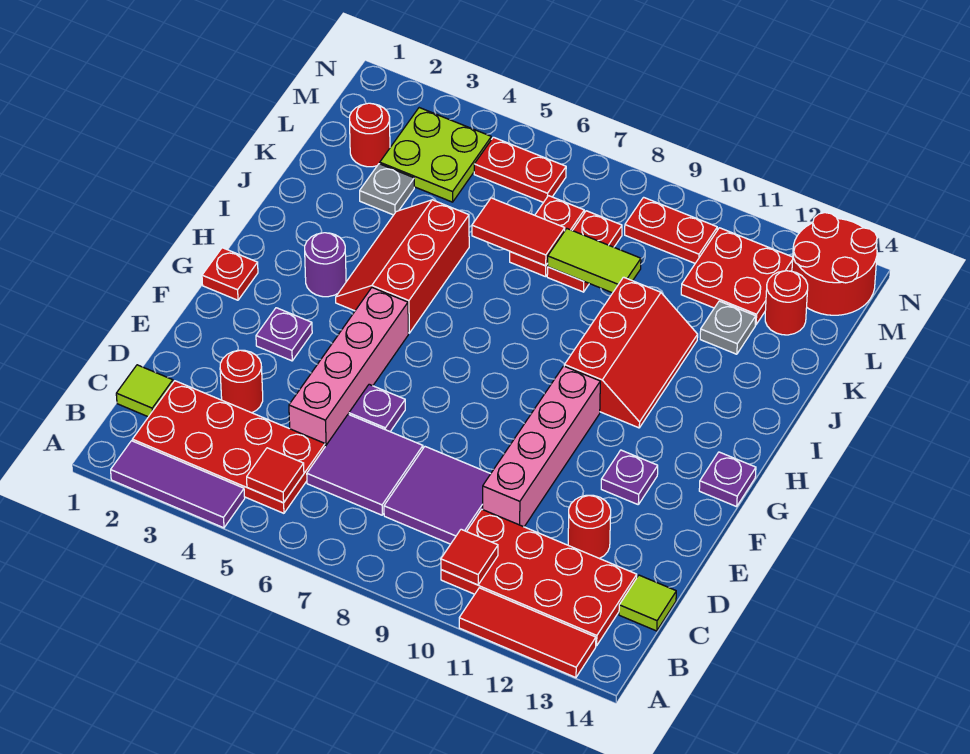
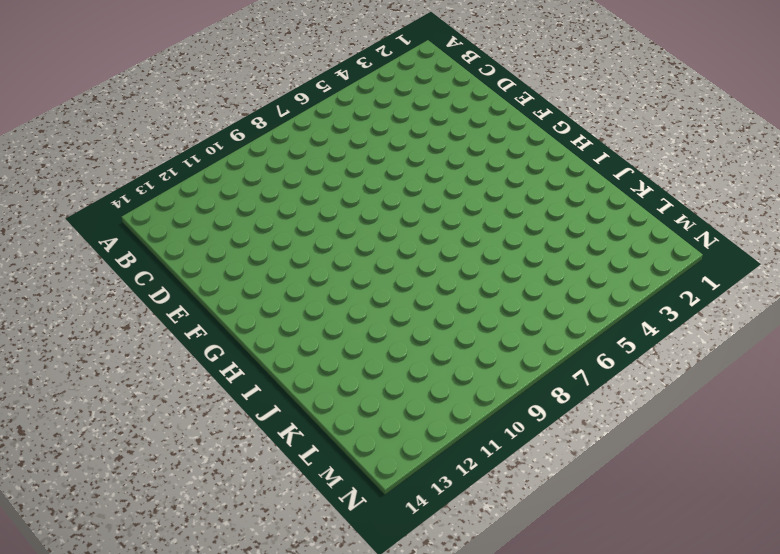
none -> purple tile A2:A4 level 1
none -> red tile A11:A13 level 1
none -> red plate B2:C5 level 1
none -> red plate B10:C13 level 1

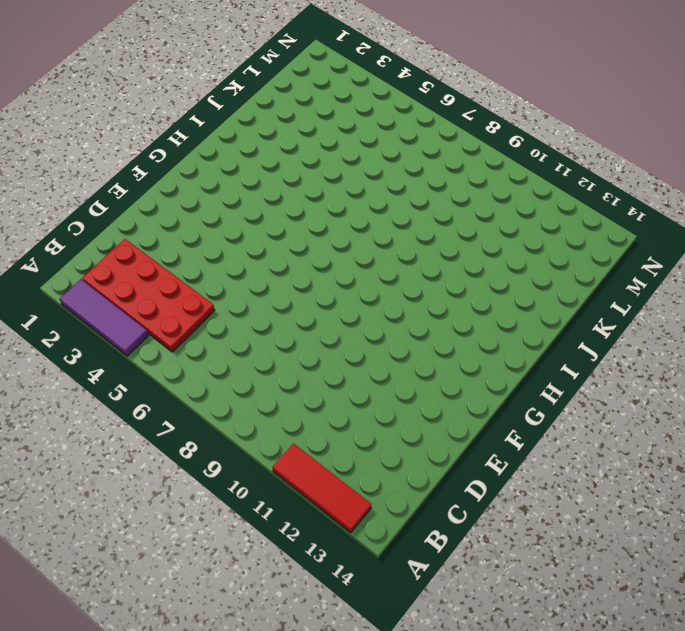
none -> red plate B10:C13 level 1
none -> lime tile C1 level 1
none -> purple tile C6:D7 level 1
none -> purple tile C8:D9 level 1

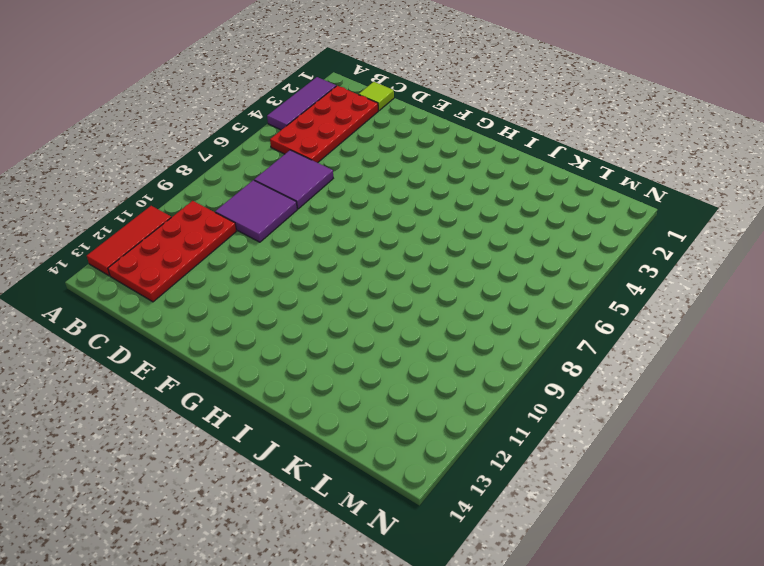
none -> lime tile C14 level 1
none -> red round brick D3 level 1
none -> pink brick D5:G5 level 1
none -> pink brick D10:G10 level 1

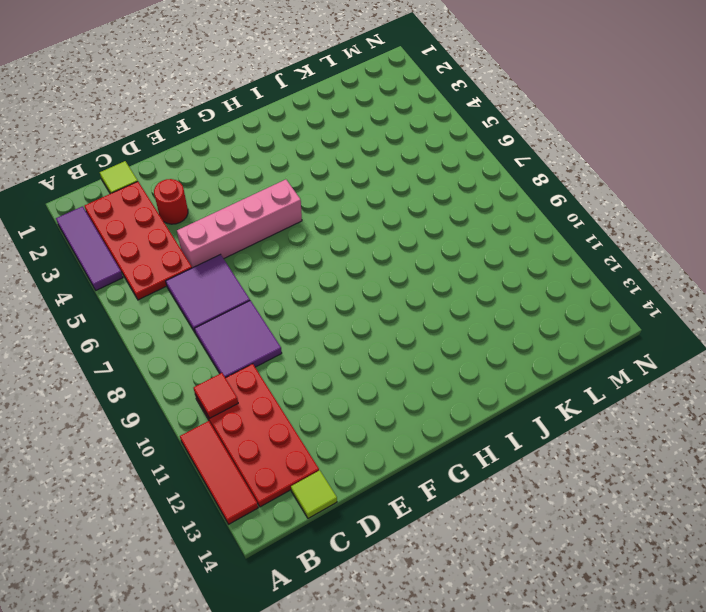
none -> pink brick D10:G10 level 1
none -> red round brick D12 level 1
none -> purple plate E6 level 1
none -> purple plate F3 level 1

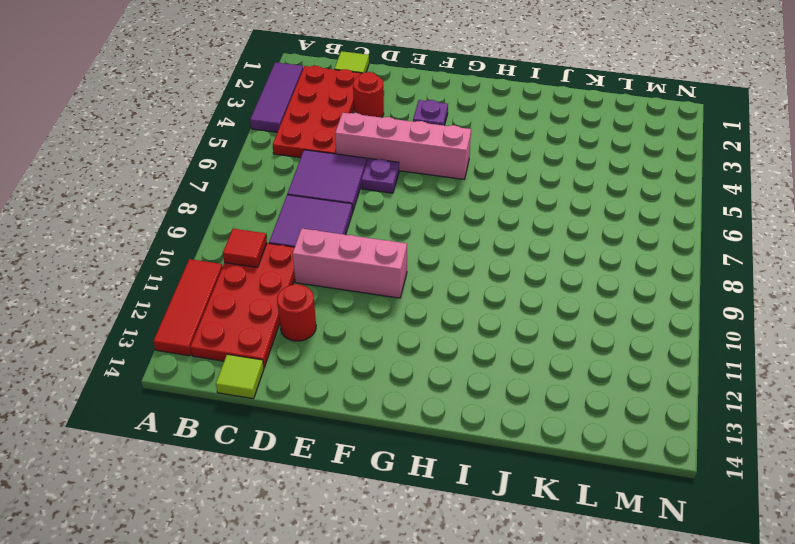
pink brick D10:F10 level 1 -> pink brick D10:G10 level 1
none -> purple plate F12 level 1
none -> red plate G1 level 1
none -> purple plate G14 level 1
none -> purple round brick H3 level 1

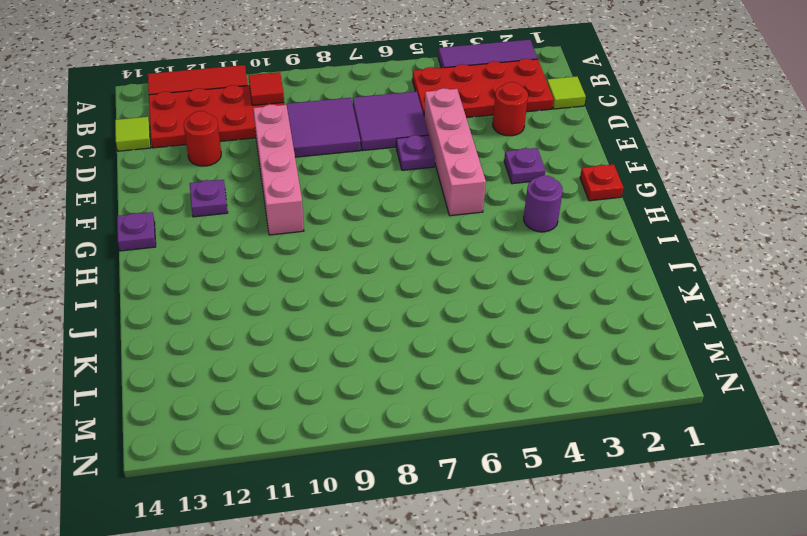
none -> red slope H4:J5 level 1 top 5
none -> red slope H10:J11 level 1 top 10
none -> grey plate K3 level 1
none -> red plate K7:L7 level 1

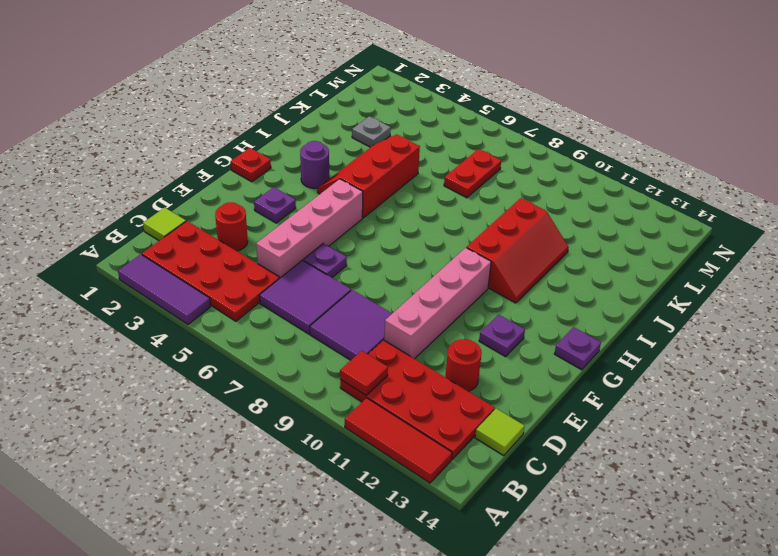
none -> red plate K8:L8 level 1
none -> grey plate K12 level 1
none -> red round brick L2 level 1
none -> lime plate L3:M4 level 1

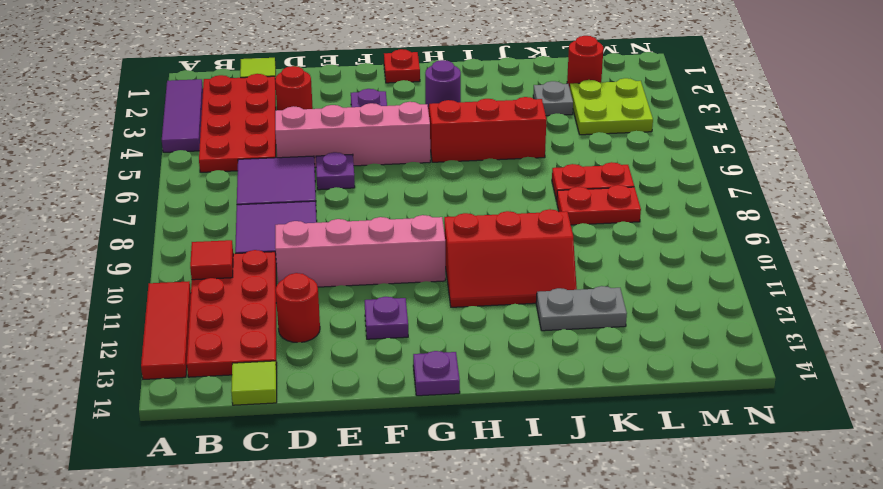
grey plate J12:K12 level 1 -> grey plate K12 level 1
none -> red plate L11:M12 level 1
none -> red round brick L13 level 1
none -> red plate M5:M6 level 1
none -> red plate M9:M10 level 1

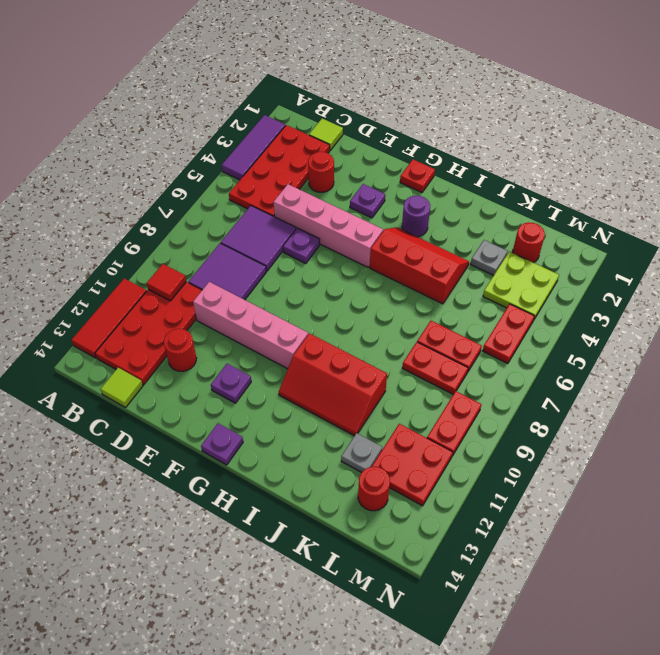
none -> red round brick M13:N14 level 1
none -> red tile B5 level 2
none -> red tile K6:K7 level 2
none -> lime tile K8:K9 level 2

